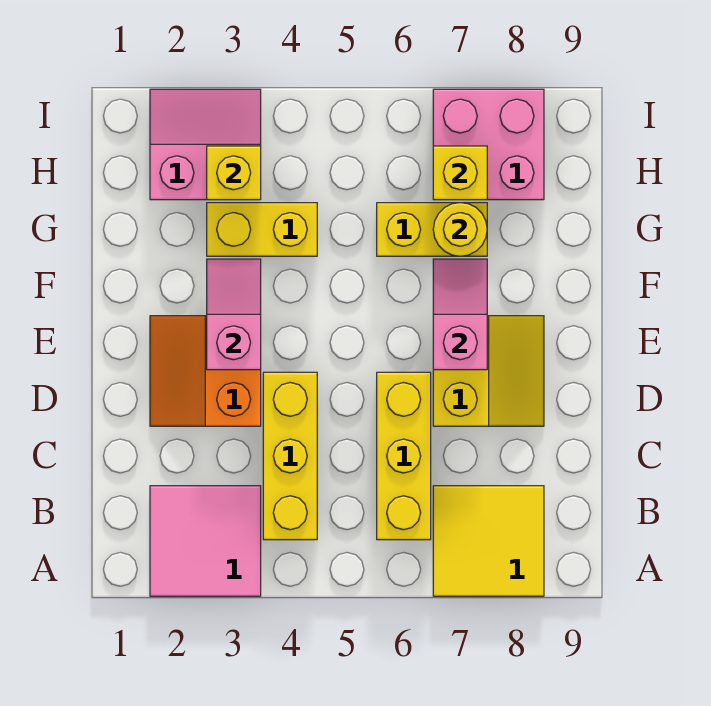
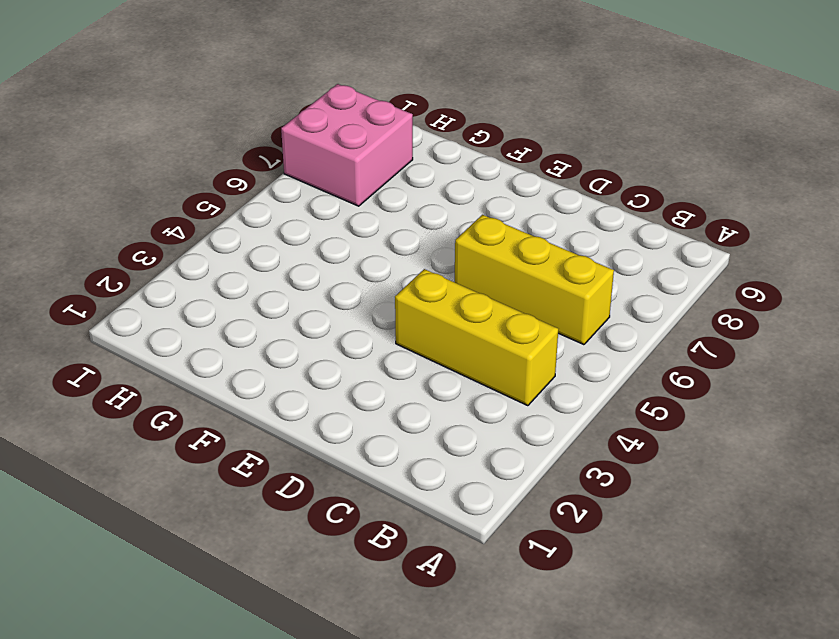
none -> pink tile A2:B3 level 1
none -> yellow tile A7:B8 level 1
none -> orange slope D2:E3 level 1 top 3

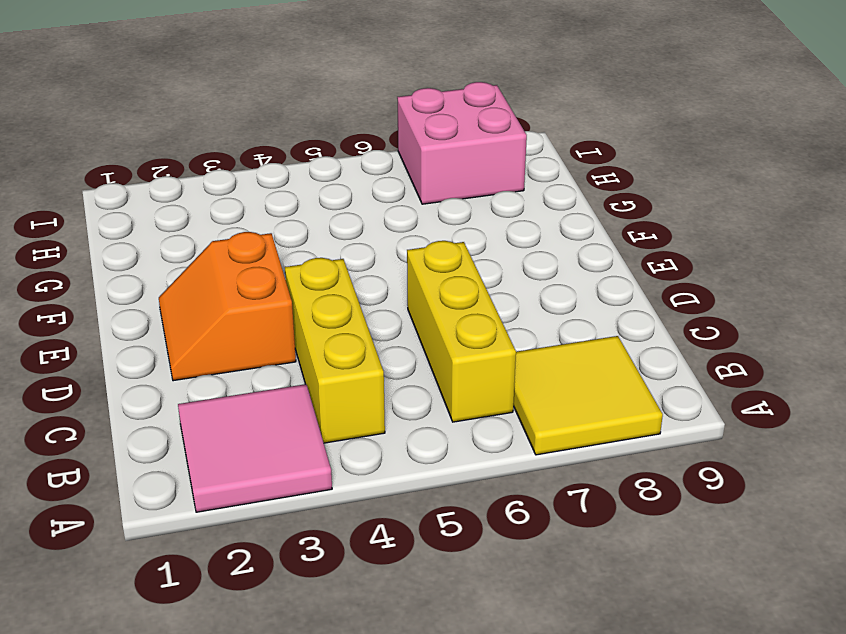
none -> yellow slope D7:E8 level 1 top 7
none -> yellow brick G3:G4 level 1
none -> yellow brick G6:G7 level 1

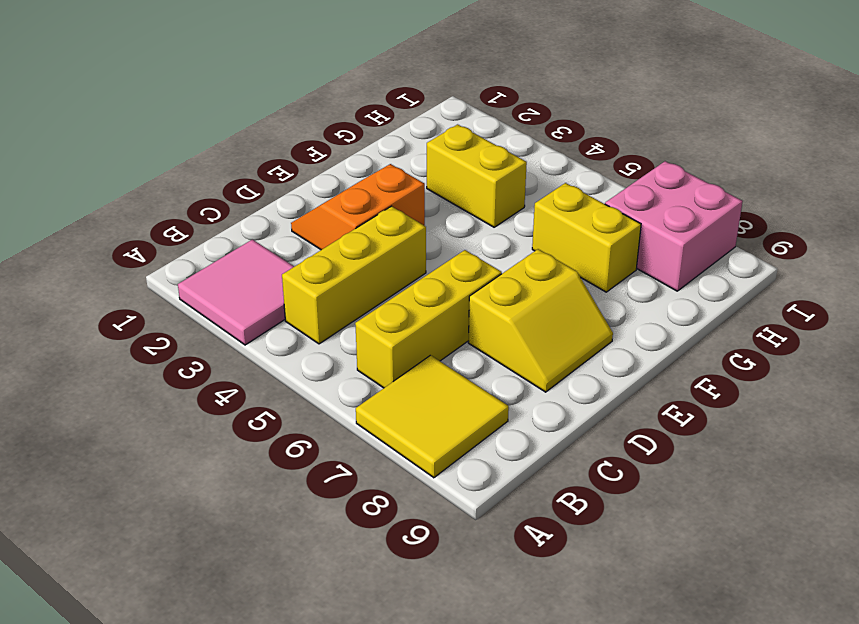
none -> pink slope H2:I3 level 1 top H
none -> pink slope E3:F3 level 2 top E
none -> pink slope E7:F7 level 2 top E

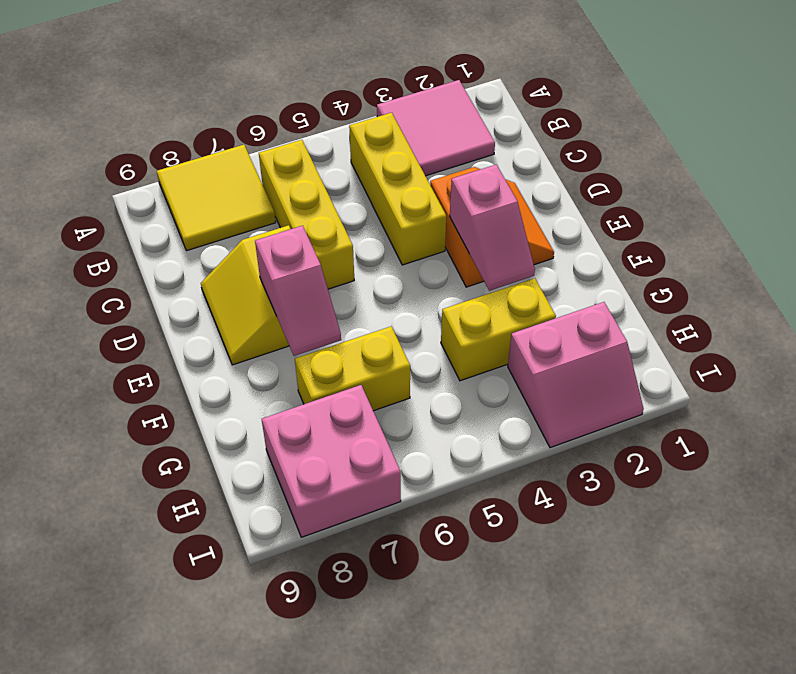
none -> yellow round brick G7 level 2
none -> yellow brick H3 level 2
none -> yellow brick H7 level 2

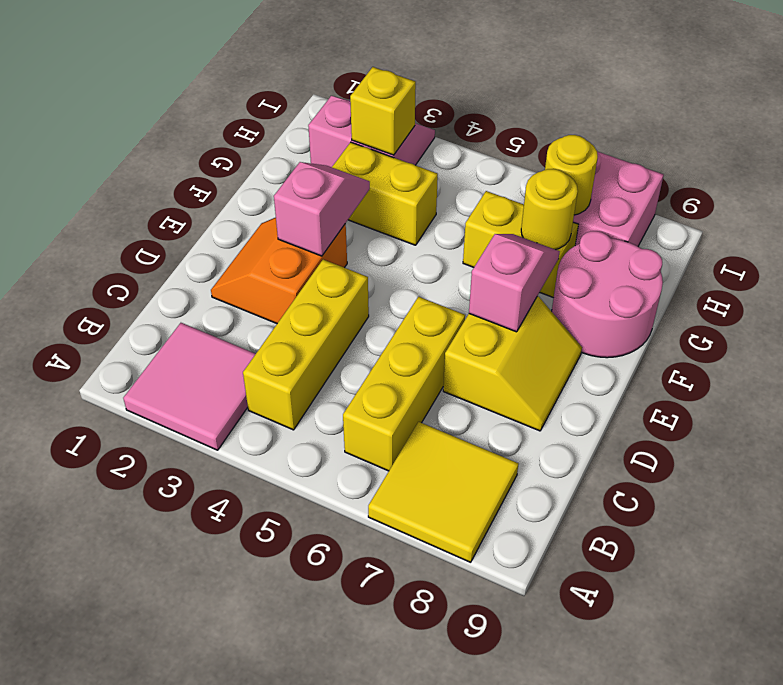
pink round brick F8:G9 level 1 -> none
yellow round brick H7 level 2 -> yellow brick H7 level 2

